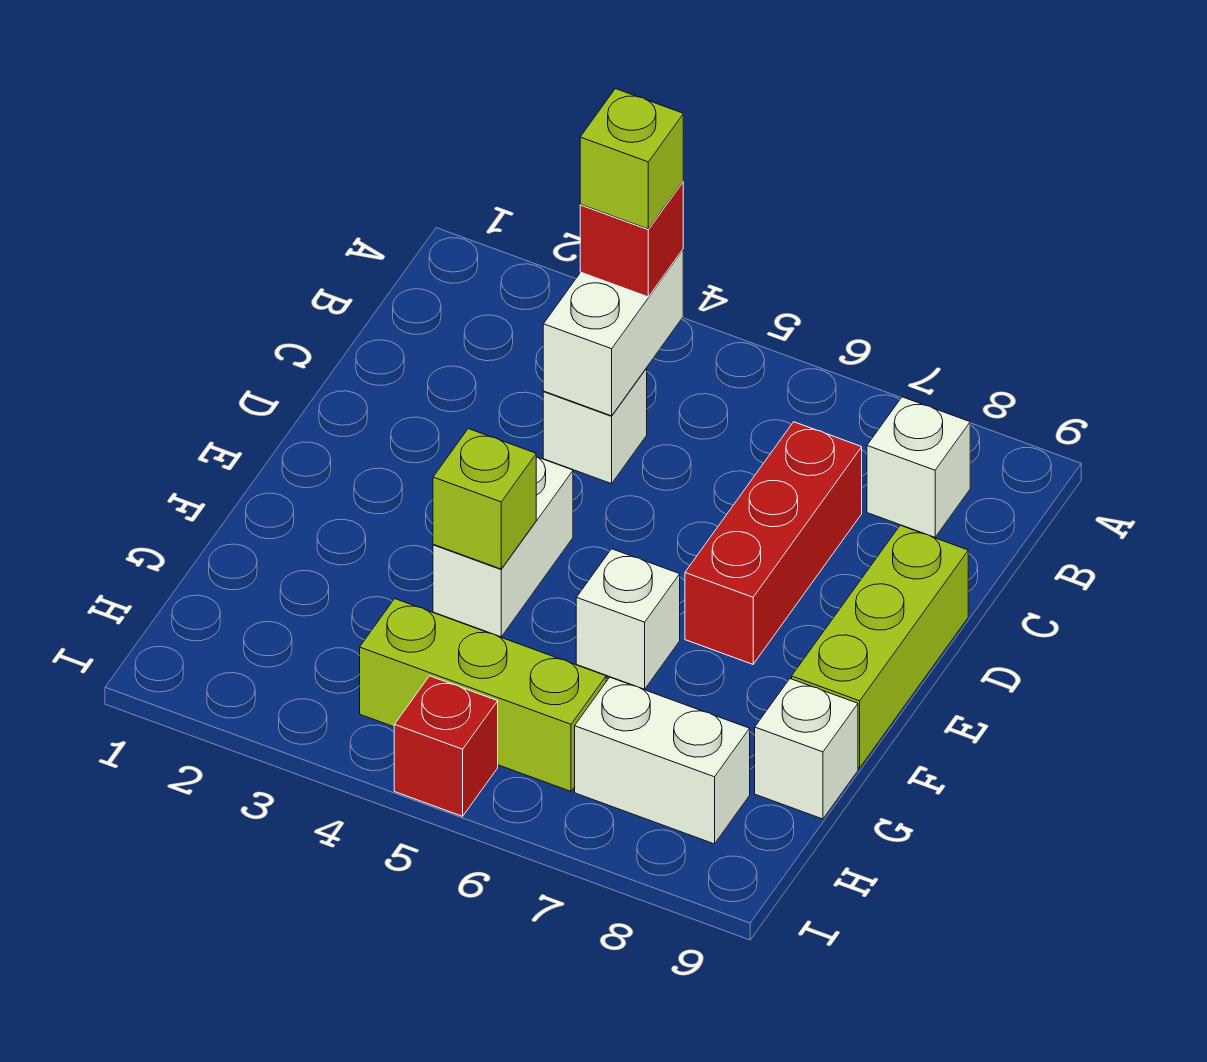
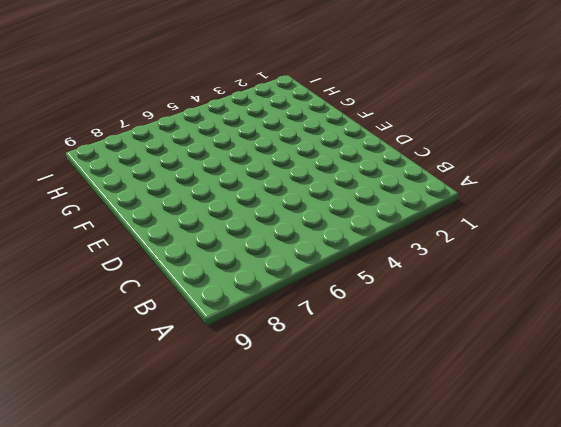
none -> white brick B8 level 1
none -> white brick C4 level 1
none -> red brick C7:E7 level 1

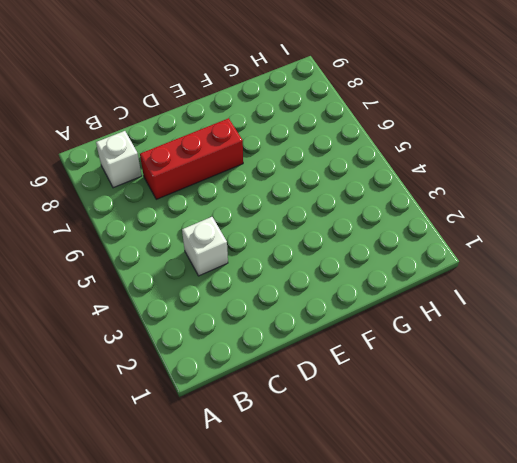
none -> lime brick D9:F9 level 1
none -> white brick E4:F4 level 1
none -> white brick F6 level 1

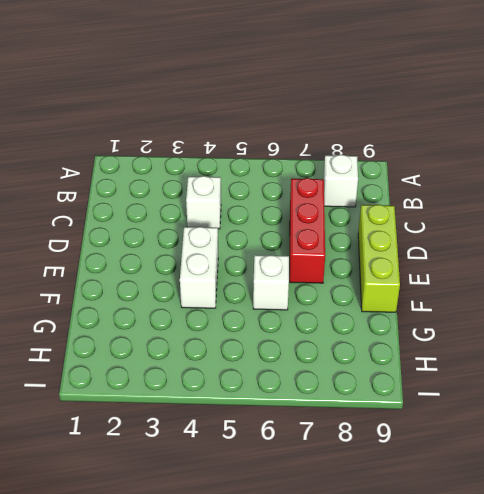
none -> white brick G9 level 1
none -> lime brick H4:H6 level 1
none -> white brick H7:H8 level 1

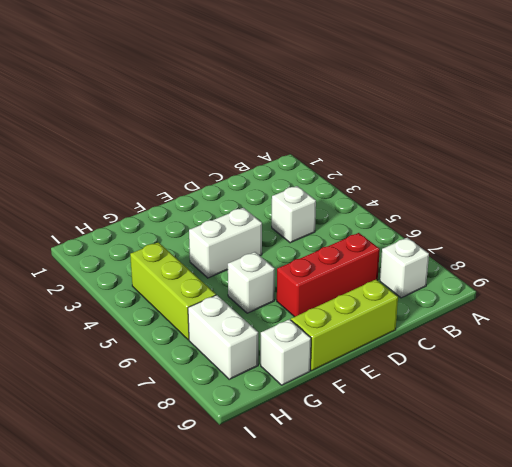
none -> red brick I5 level 1
none -> white brick B4:C4 level 2
none -> lime brick F4 level 2

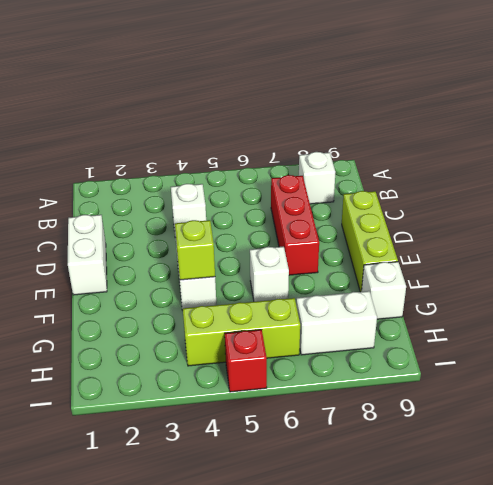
white brick D1:E1 level 1 -> white brick B4:C4 level 2
none -> red brick B4 level 3
none -> lime brick B4 level 4

